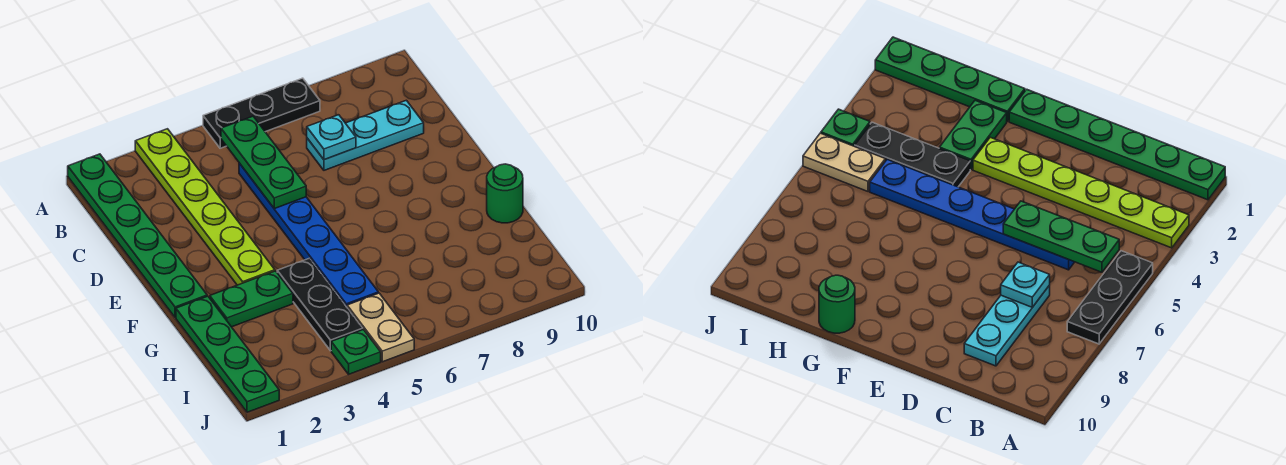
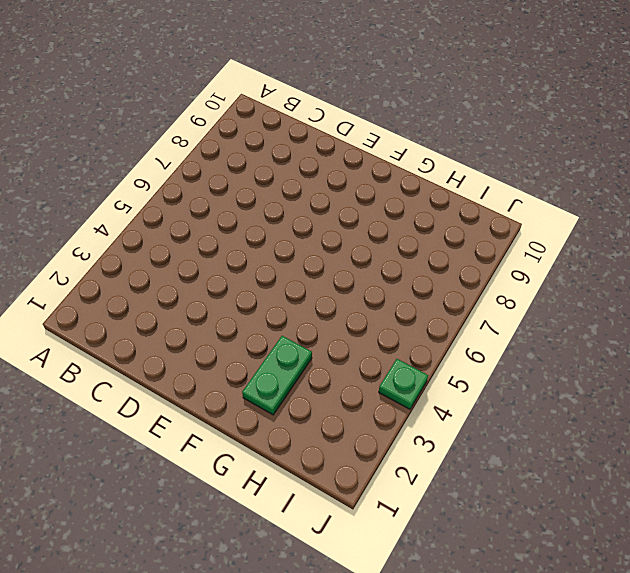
none -> green plate A1:F1 level 1
none -> lime plate A3:F3 level 1
none -> black plate A5:A7 level 1

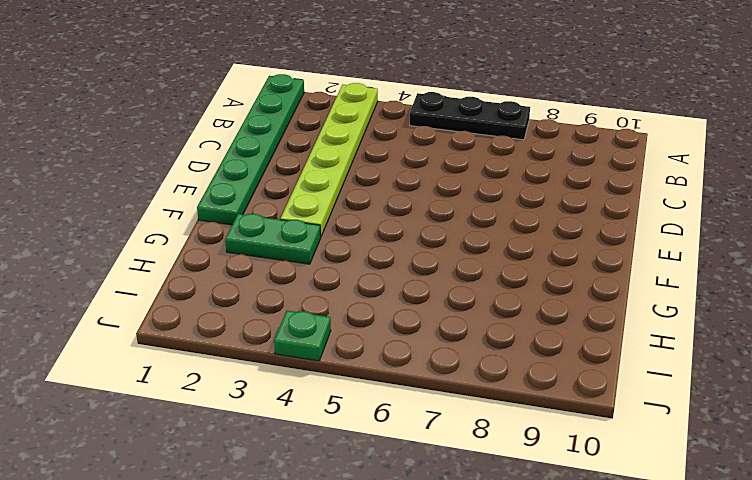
none -> blue plate C5:H5 level 1
none -> cyan plate C7:C9 level 1
none -> green plate G1:J1 level 1

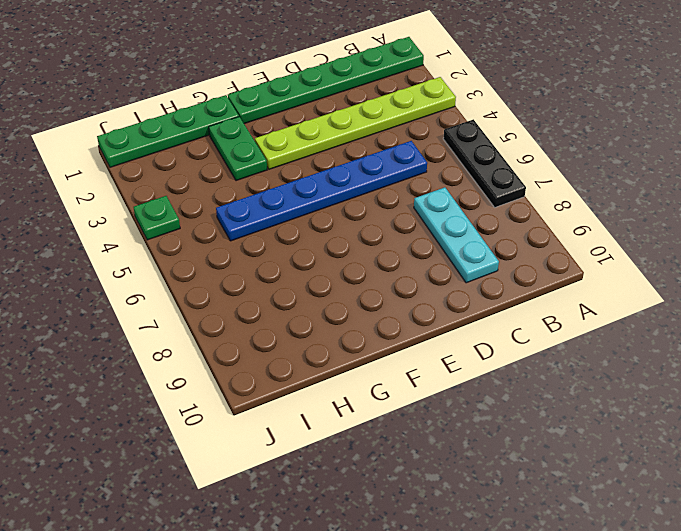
none -> black plate G4:I4 level 1
none -> green round brick G10 level 1
none -> tan plate I5:J5 level 1

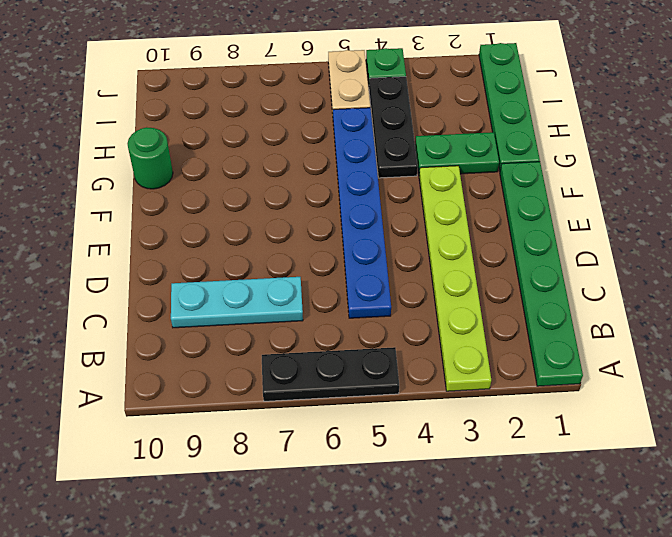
none -> green plate B5:D5 level 2
none -> cyan plate C7 level 2

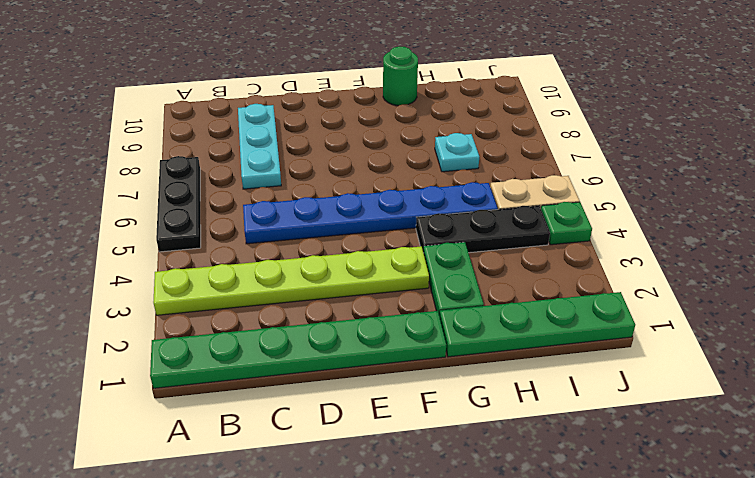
cyan plate H7 level 1 -> cyan plate C7 level 2
none -> green plate B5:D5 level 2

